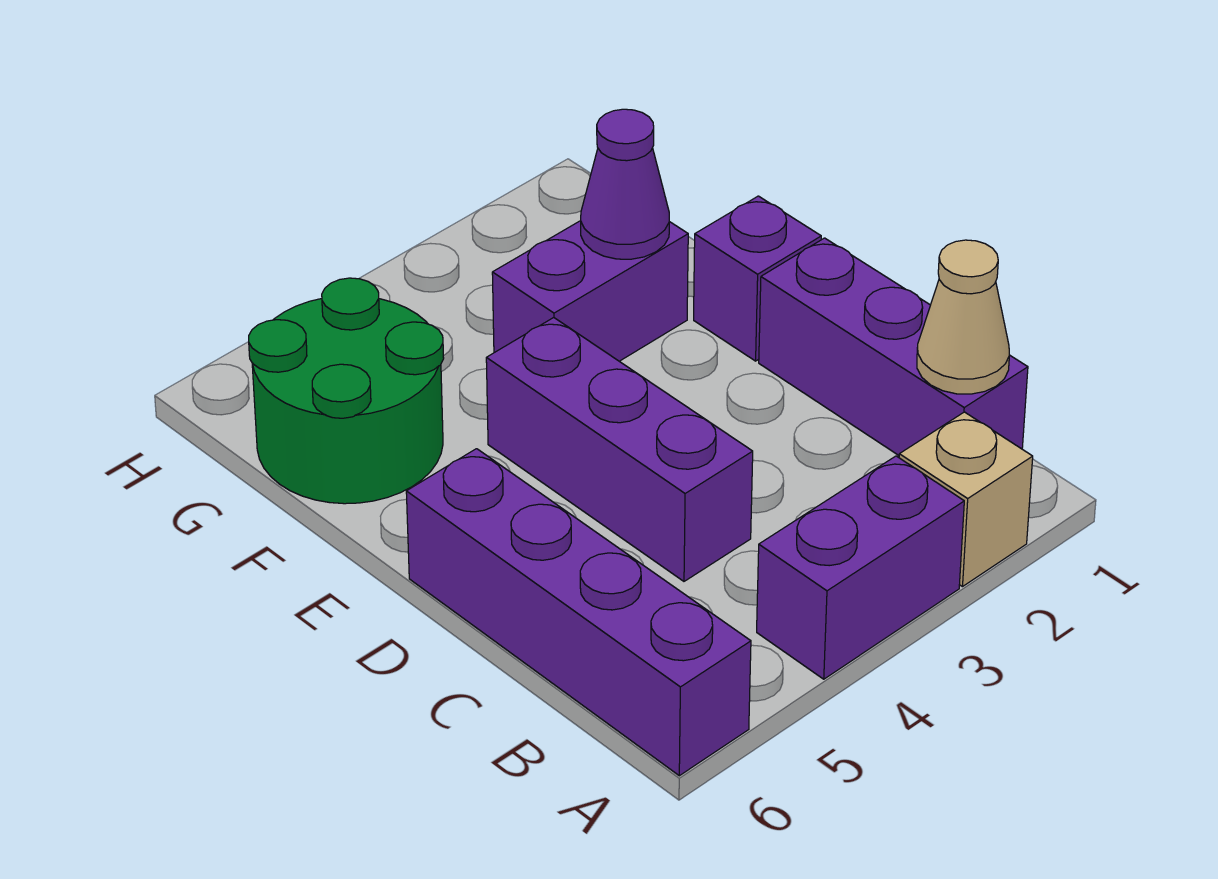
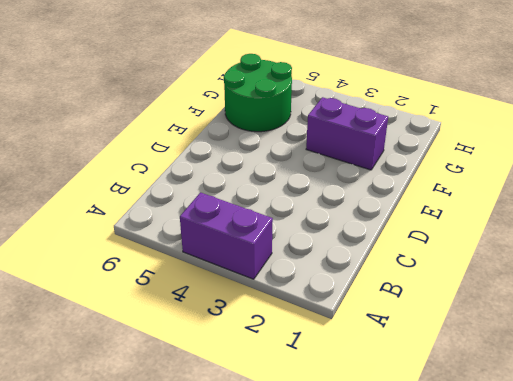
none -> tan brick A2 level 1
none -> purple brick A6:D6 level 1

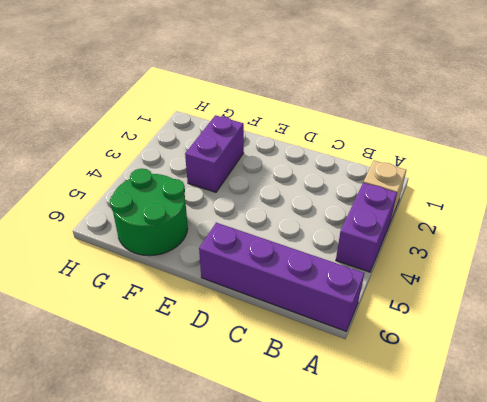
none -> purple brick B1:D1 level 1
none -> purple brick C4:E4 level 1

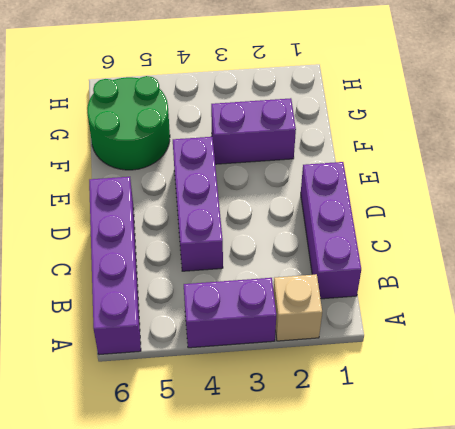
none -> purple brick E1 level 1
none -> tan cone B1 level 2

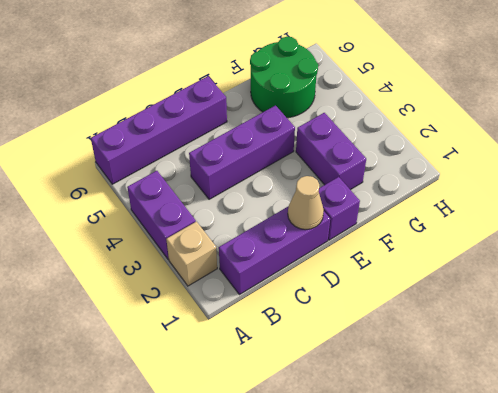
tan cone D1 level 2 -> tan cone B1 level 2
none -> purple cone F2 level 2

